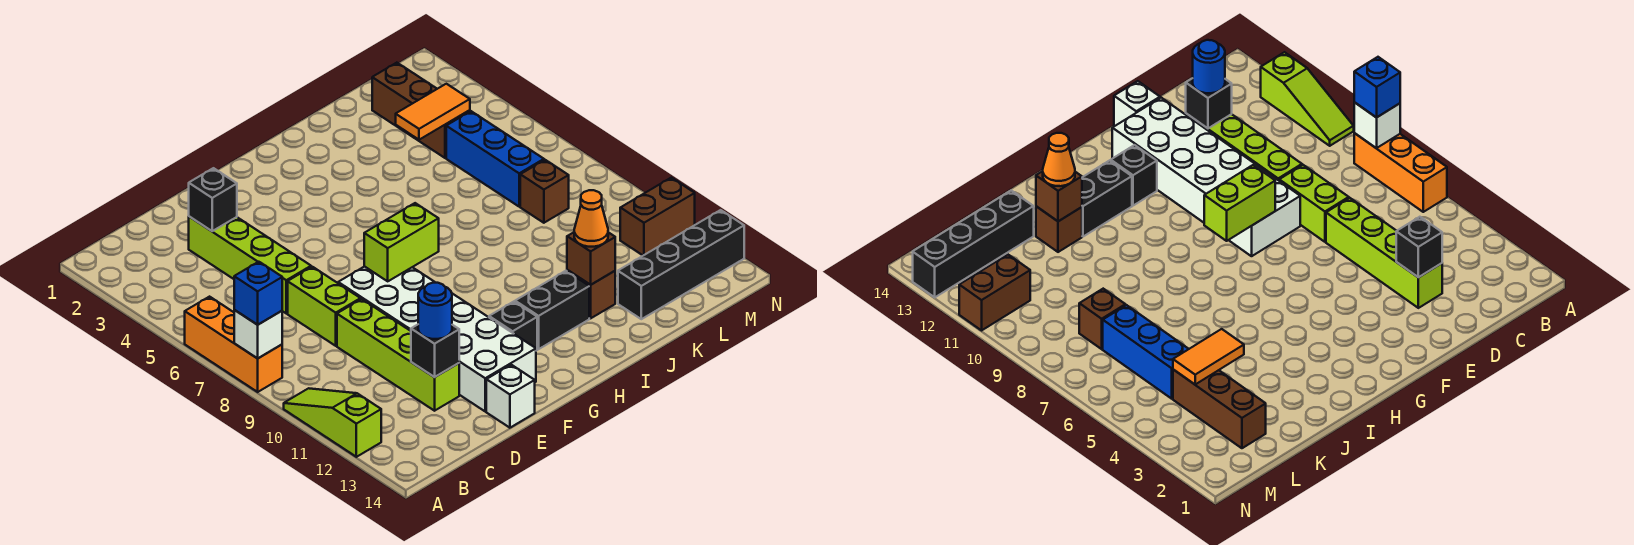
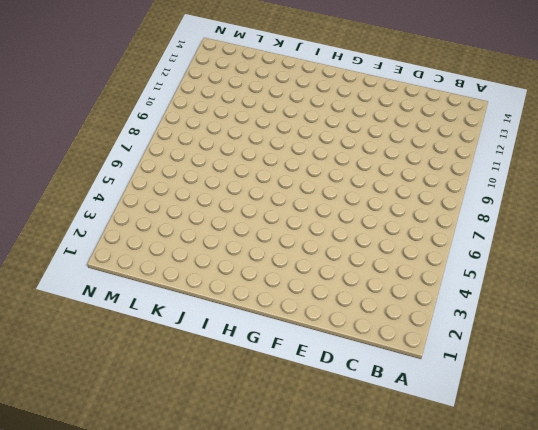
none -> orange brick A6:A8 level 1
none -> lime slope A10:A12 level 1 top 12
none -> lime brick D3:D6 level 1

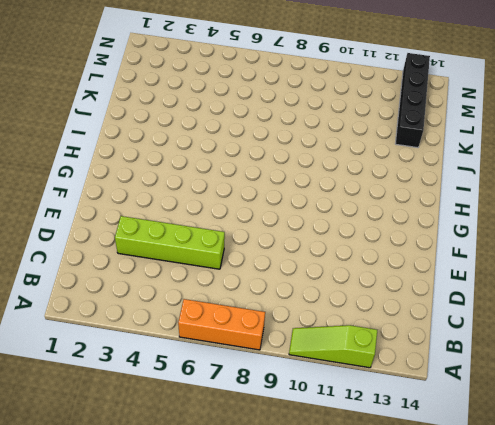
none -> lime brick D7:D8 level 1
none -> lime brick D9:D12 level 1
none -> white brick E8:F13 level 1

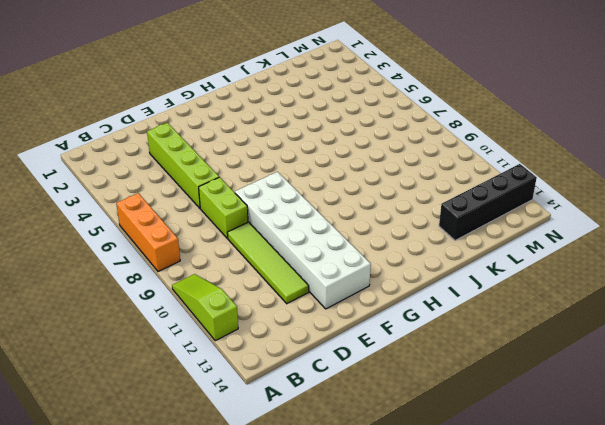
lime tile D9:D12 level 1 -> lime brick D9:D12 level 1
none -> white brick E14 level 1
none -> black brick G12 level 1
none -> black brick H12:I12 level 1

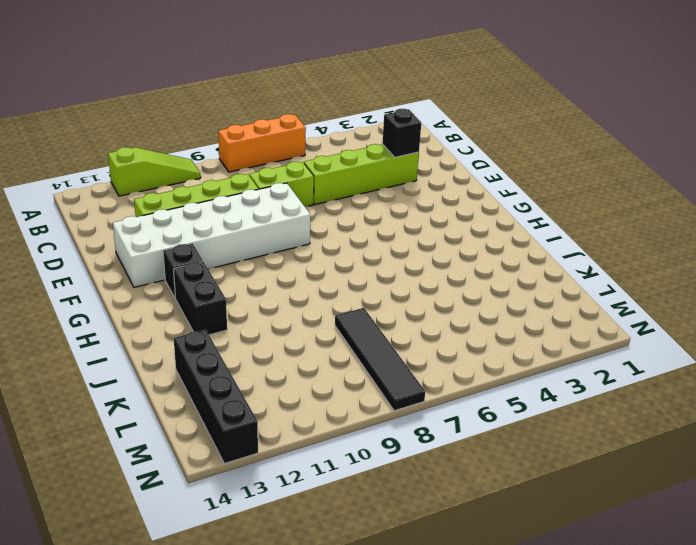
black tile K8:N8 level 1 -> brown brick L8 level 1
none -> white brick E14 level 1
none -> brown brick J12 level 1
none -> brown brick L2:L4 level 1

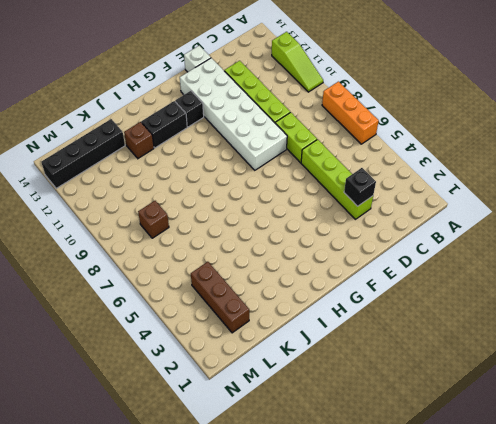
none -> blue brick L5:L7 level 1
none -> brown brick M11:N11 level 1
none -> white brick A8 level 2

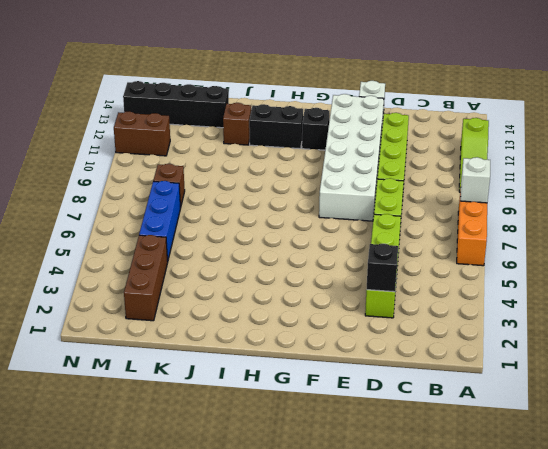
none -> black brick D12 level 2
none -> lime brick F8:G8 level 2
none -> brown brick J12 level 2

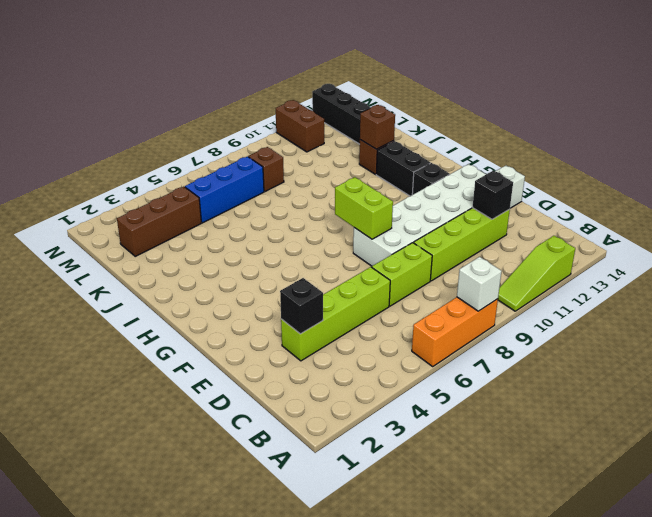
none -> orange tile K4:L4 level 2
none -> blue brick A8 level 3
none -> blue round brick D12 level 3

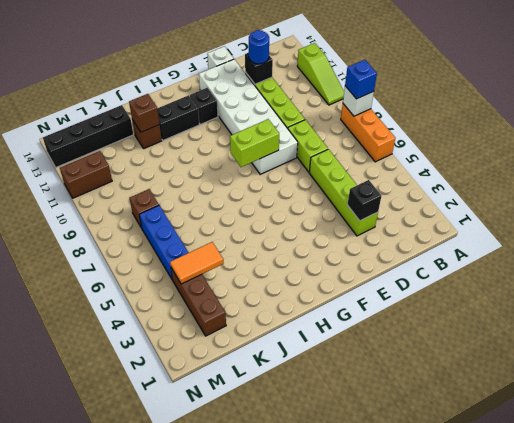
none -> orange cone J12 level 3

